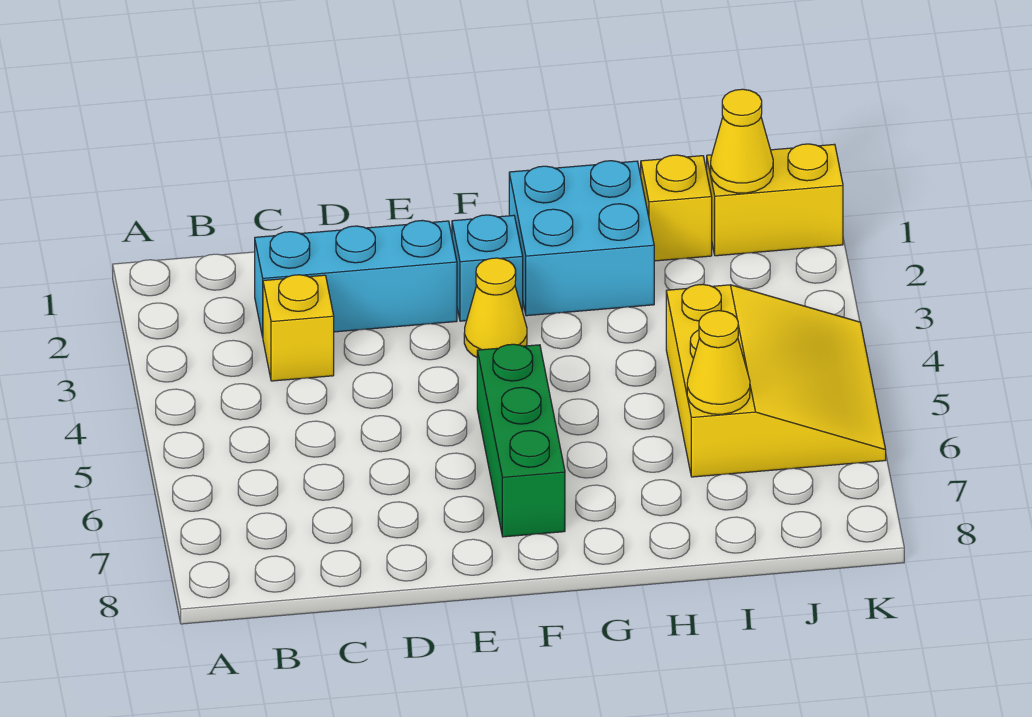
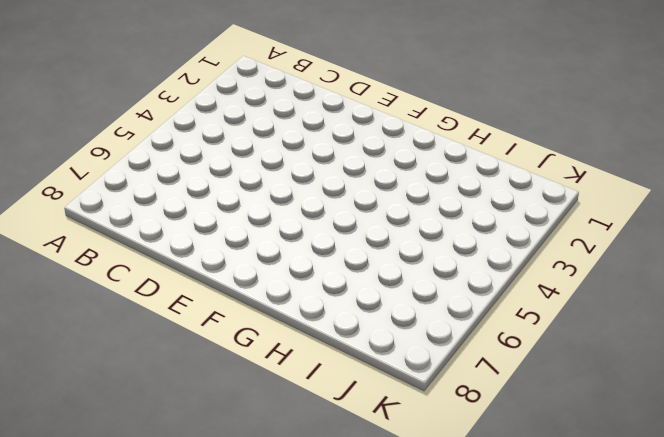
none -> cyan brick C2:E2 level 1
none -> yellow brick C3 level 1

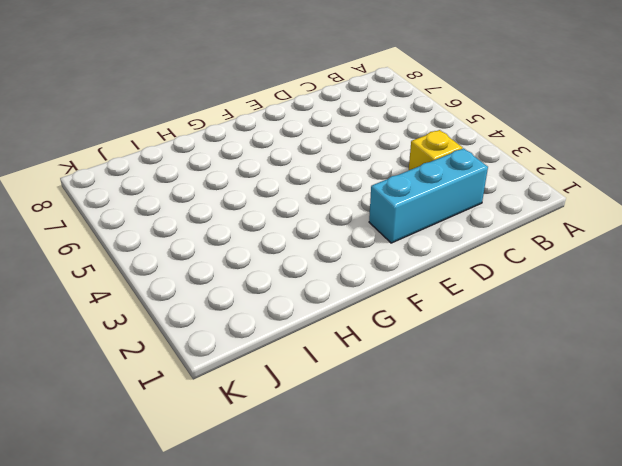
none -> cyan brick F2 level 1
none -> yellow cone F3 level 1

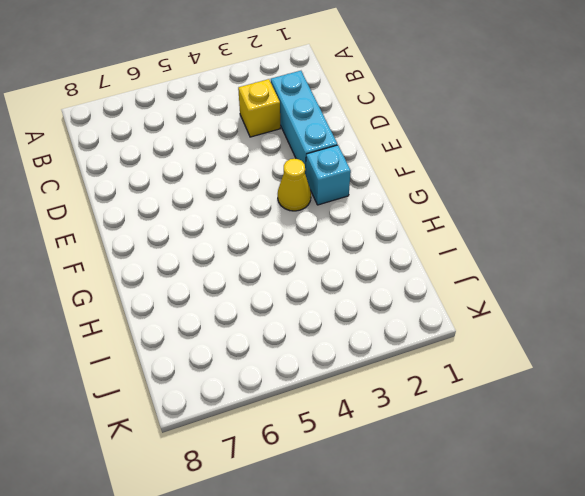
none -> green brick F5:F7 level 1
none -> cyan brick G1:H2 level 1

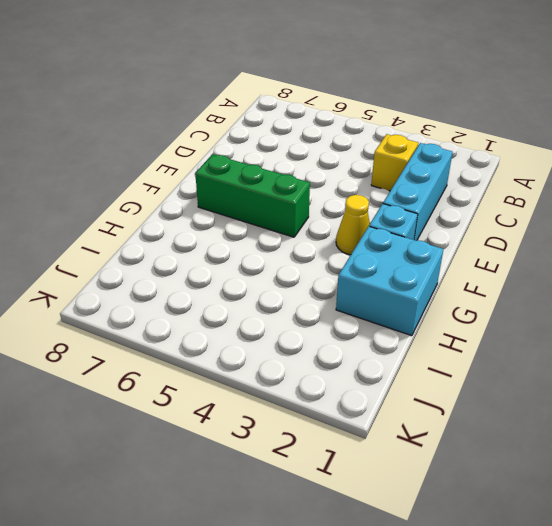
none -> yellow brick I1 level 1
none -> yellow slope I4:K6 level 1 top I

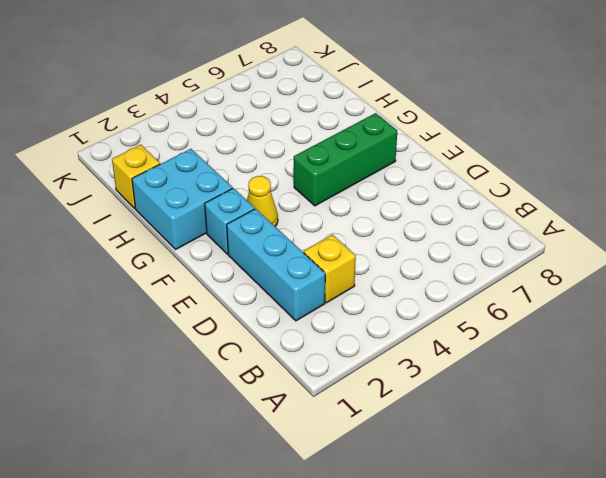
none -> yellow slope I4:K6 level 1 top I
none -> yellow brick J1:K1 level 1

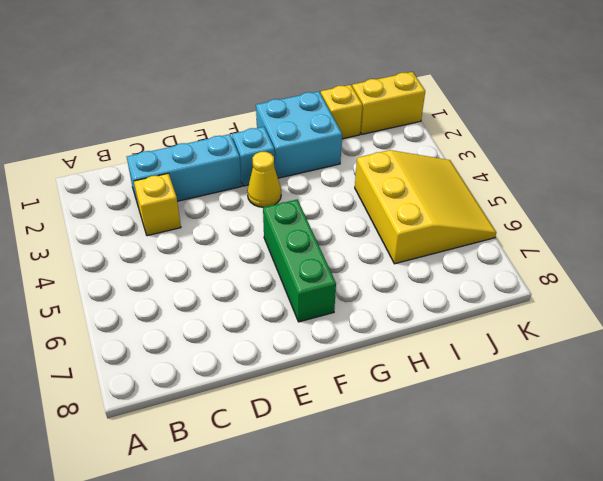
none -> yellow cone I6 level 2
none -> yellow cone J1 level 2

